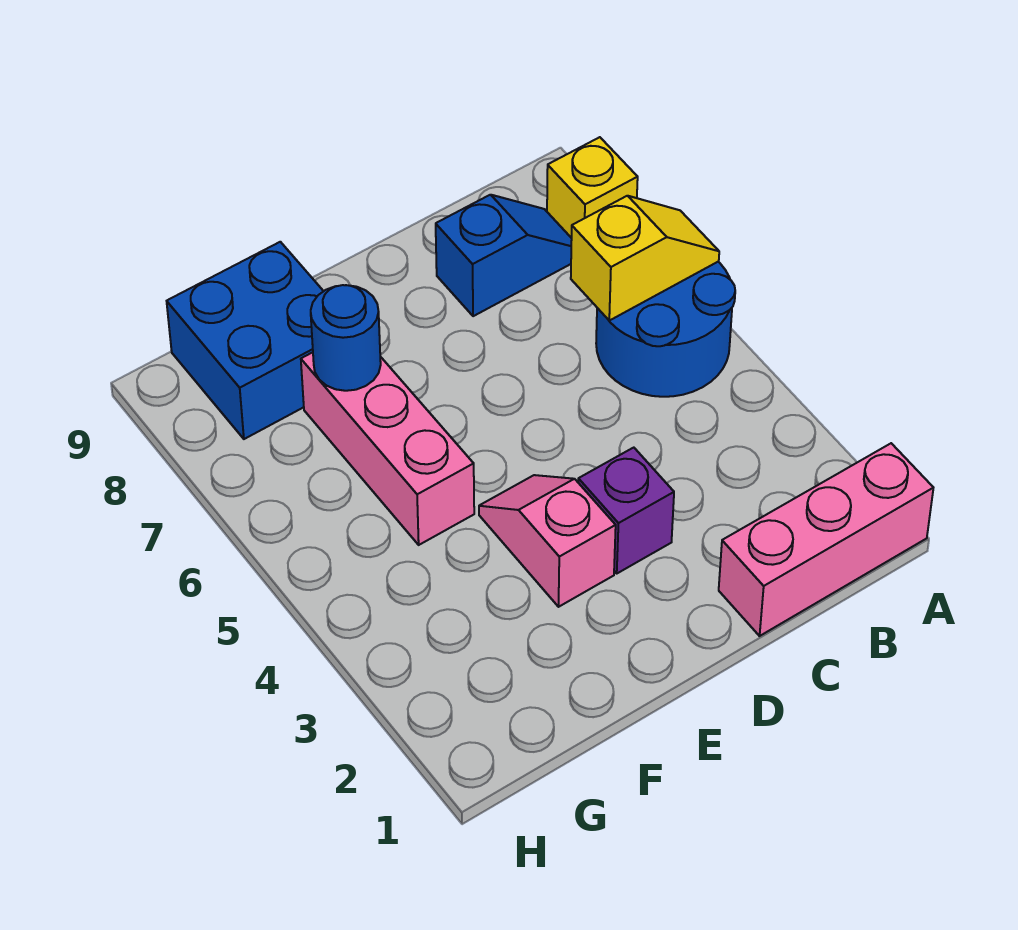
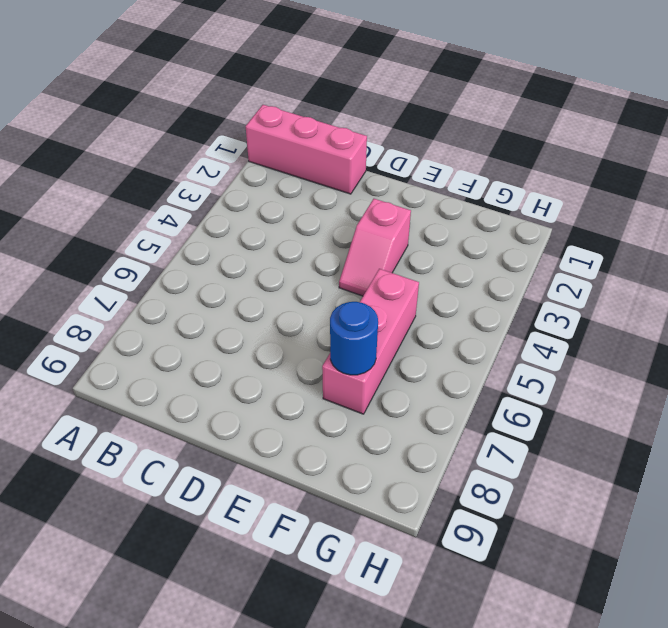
none -> blue round brick A5:B6 level 1
none -> yellow brick A8 level 1

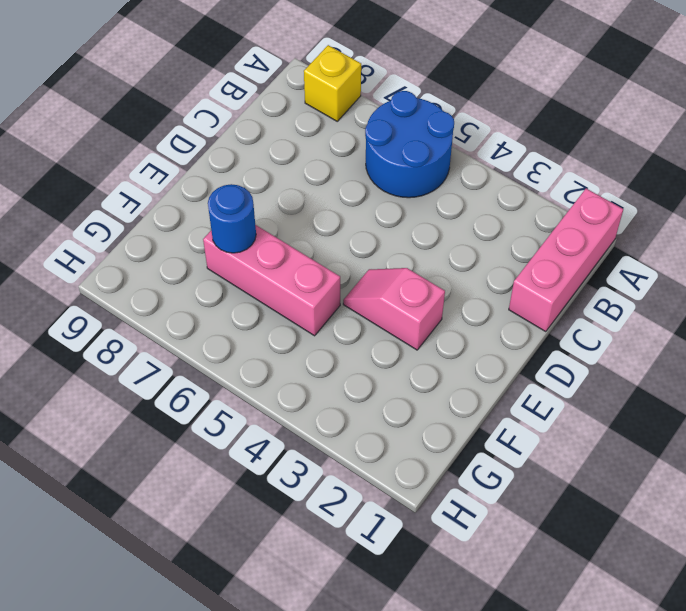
none -> blue slope B8:C8 level 1 top C
none -> purple brick D3 level 1

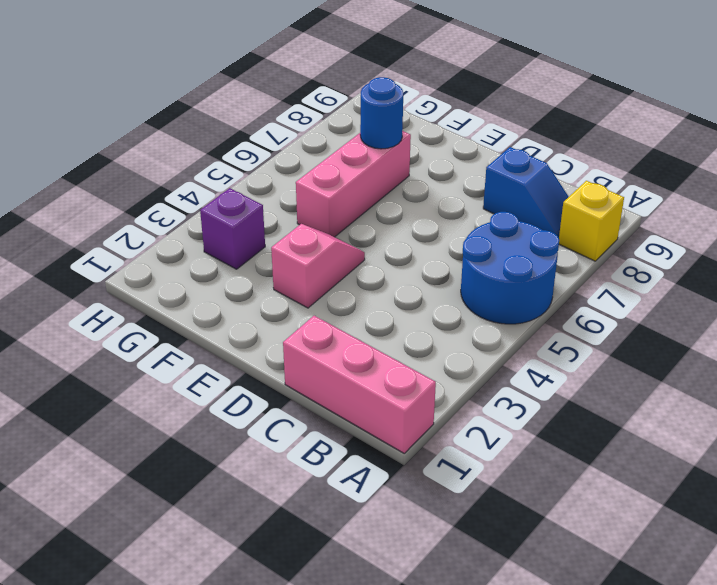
purple brick G3 level 1 -> purple brick D3 level 1
none -> blue brick F8:G9 level 1
none -> yellow slope A6:B6 level 2 top B

